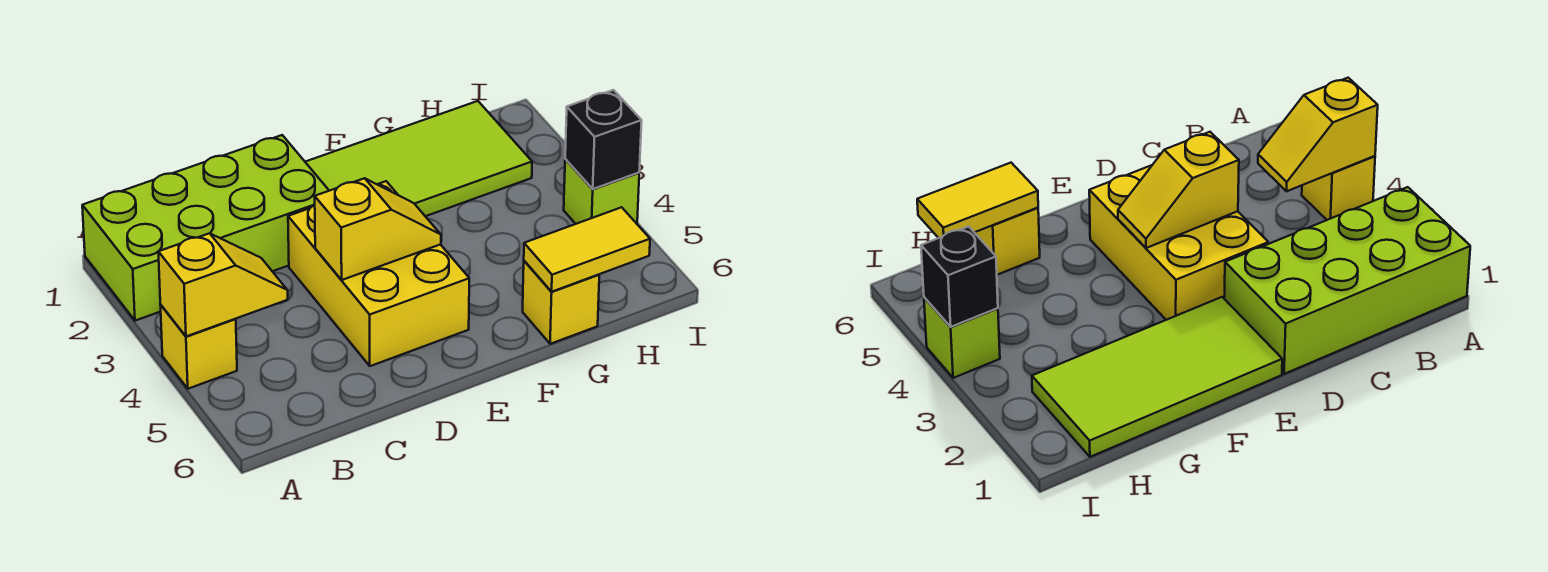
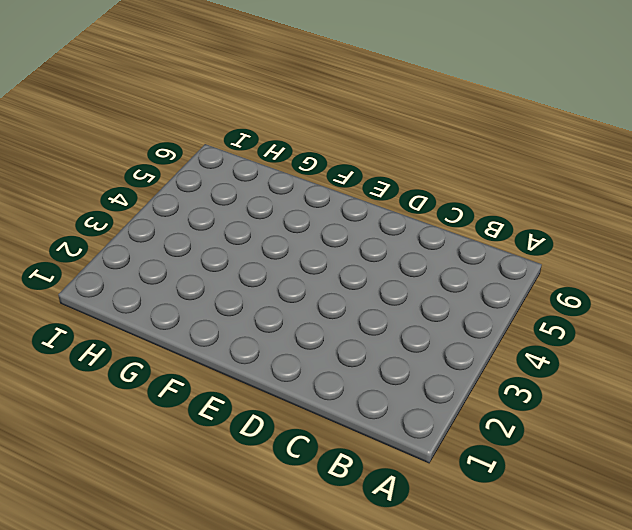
none -> lime brick A1:D2 level 1
none -> yellow brick A4 level 1

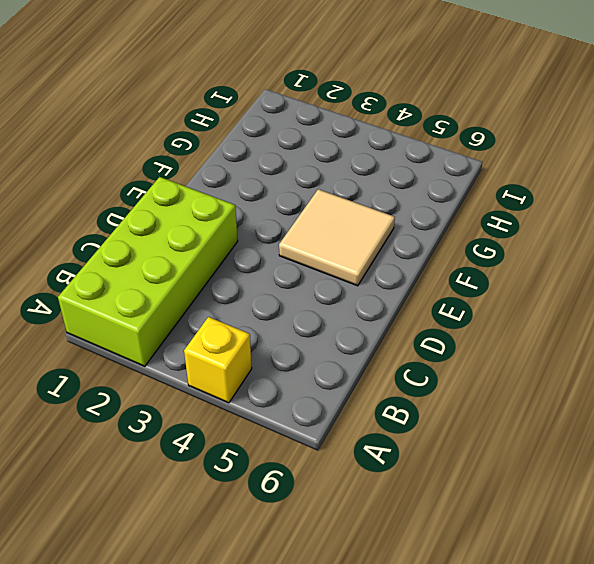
tan tile E4:F5 level 1 -> yellow brick D3:E5 level 1
none -> lime tile E1:H2 level 1
none -> yellow brick G6 level 1

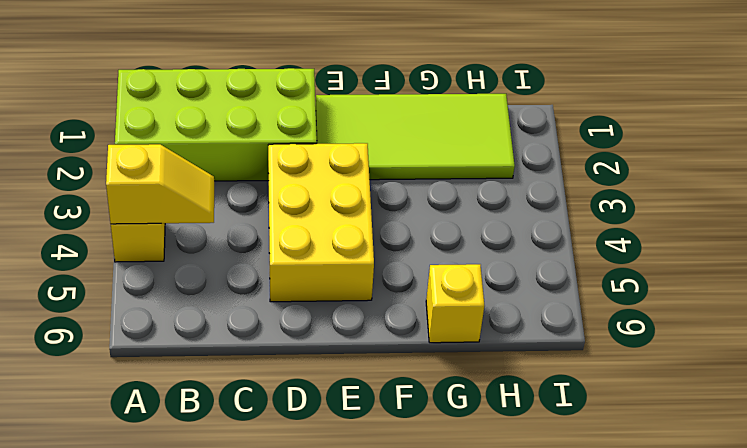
none -> lime brick I4 level 1
none -> yellow slope D4:E4 level 2 top D

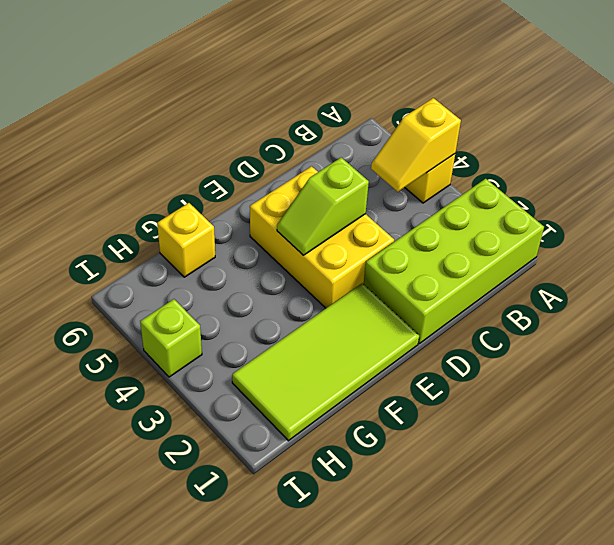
lime slope D4:E4 level 2 top D -> yellow slope D4:E4 level 2 top D
none -> yellow tile G6:H6 level 2
none -> black brick I4 level 2

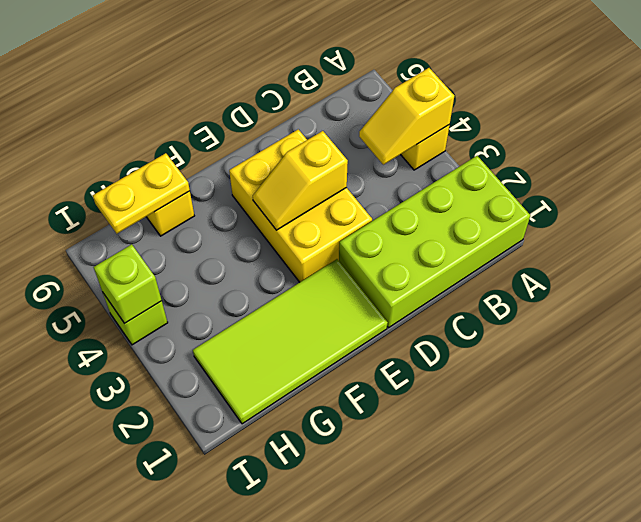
yellow plate G6:H6 level 2 -> yellow tile G6:H6 level 2
lime brick I4 level 2 -> black brick I4 level 2

